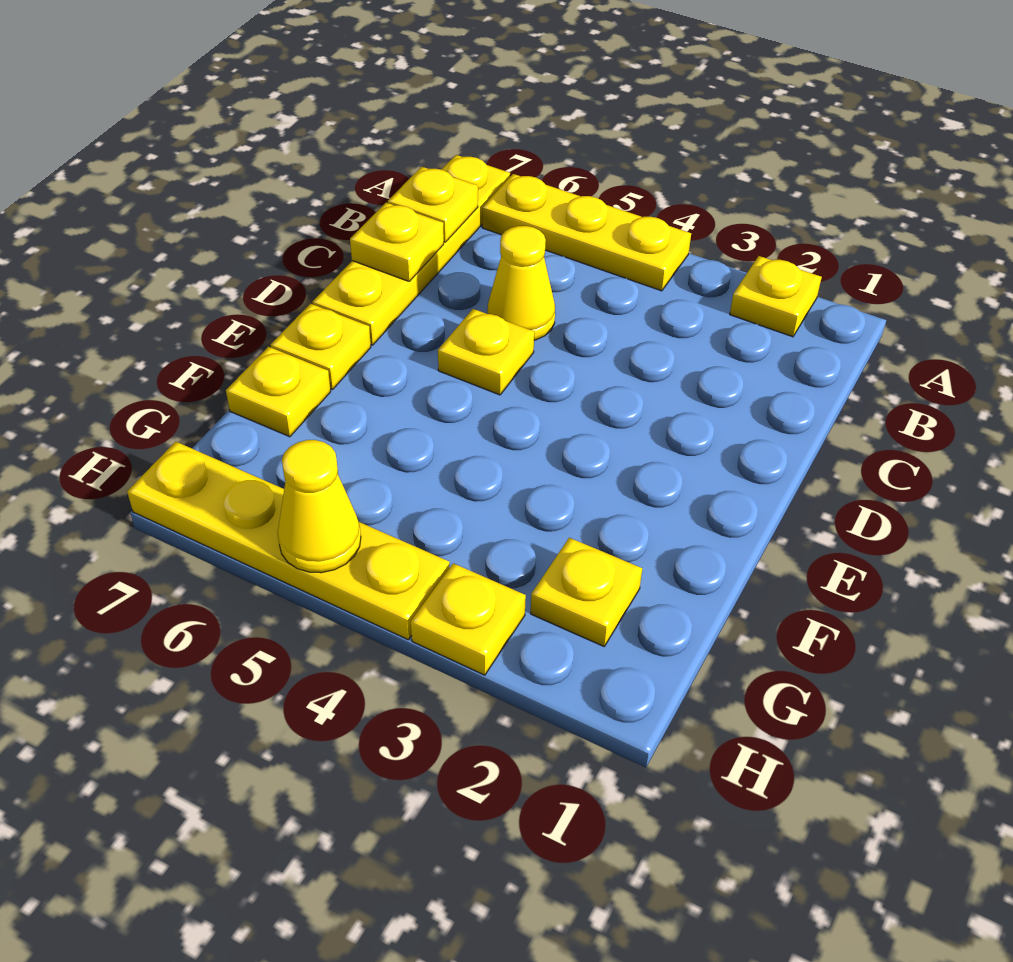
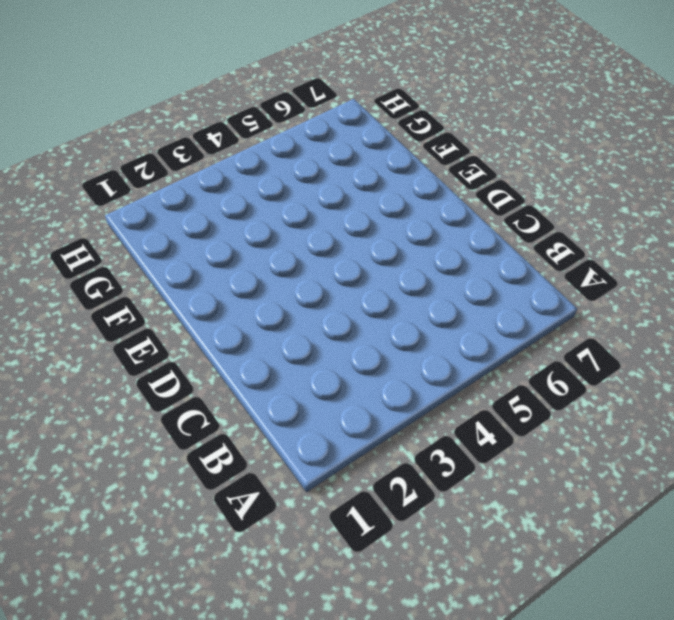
none -> yellow plate A2 level 1
none -> yellow plate A4:A6 level 1
none -> yellow plate A7:D7 level 1

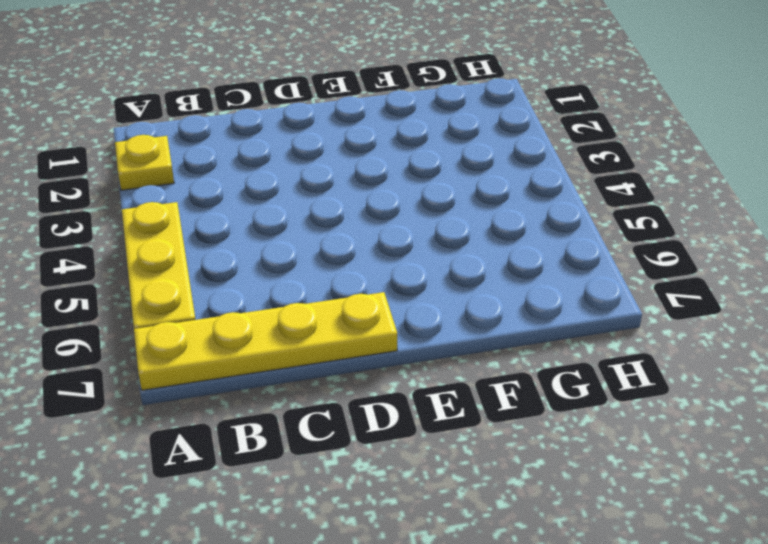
none -> yellow cone C5 level 1
none -> yellow plate D5 level 1
none -> yellow plate E7 level 1

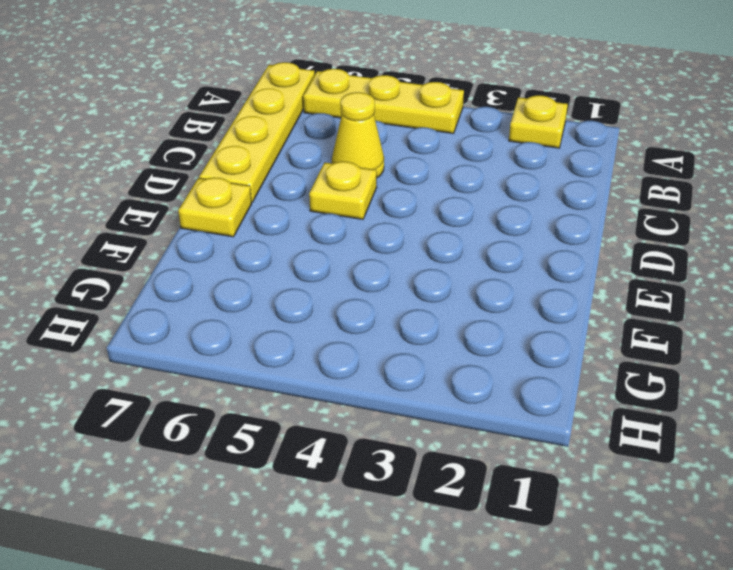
none -> yellow plate F7 level 1
none -> yellow plate G2 level 1
none -> yellow plate H3 level 1

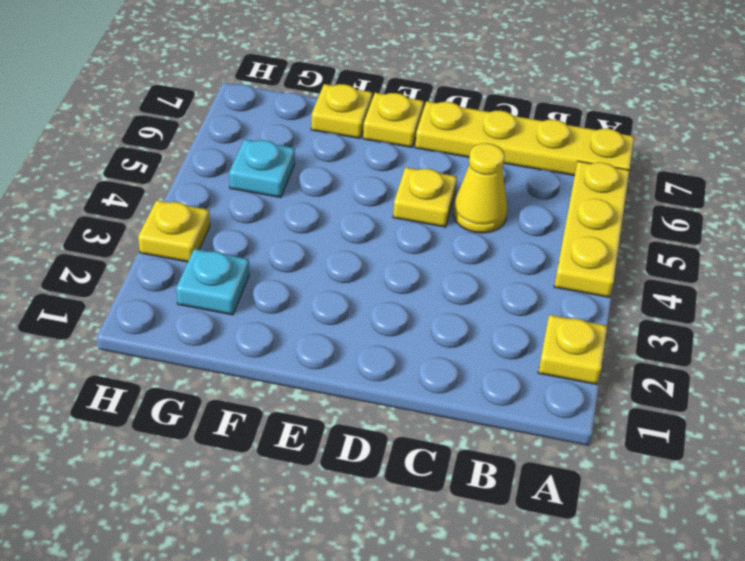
cyan plate G2 level 1 -> yellow plate G2 level 1
cyan plate G5 level 1 -> none
none -> yellow plate H4:H7 level 1
none -> yellow plate B7 level 2
none -> yellow plate C7 level 2

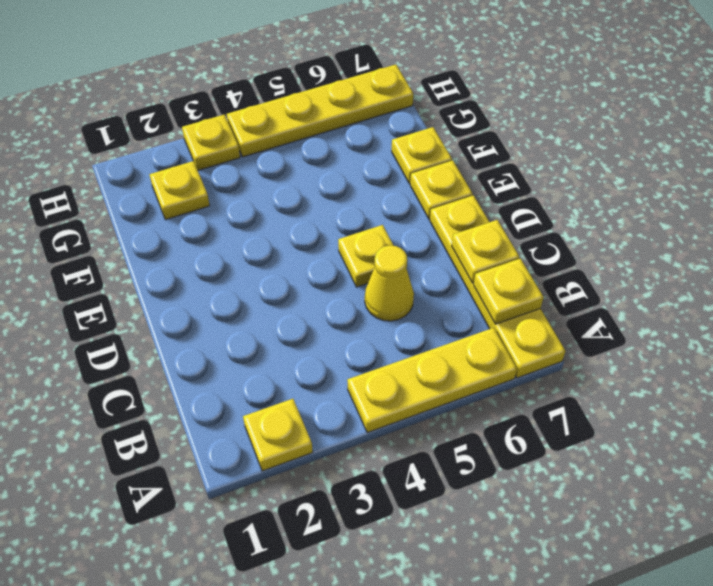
none -> yellow cone H5 level 2

